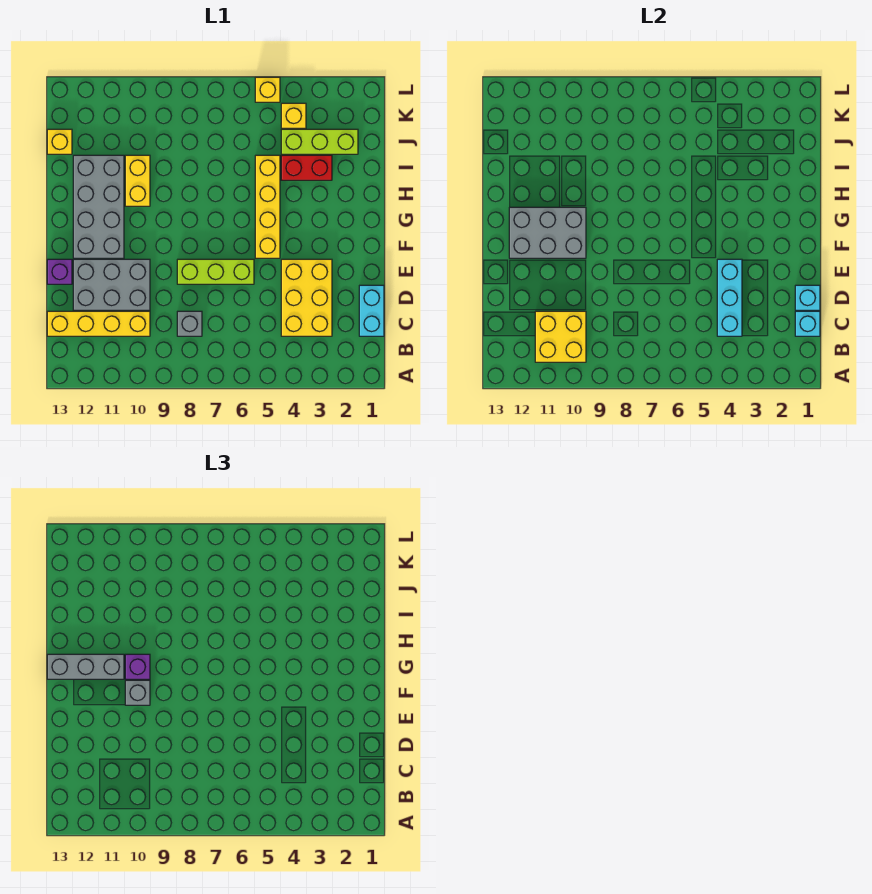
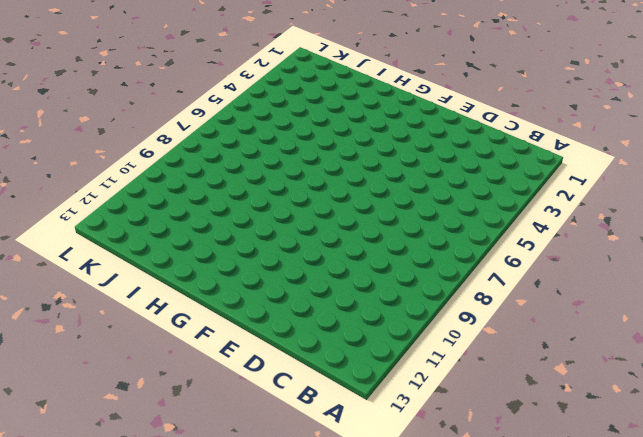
none -> cyan brick C1:D1 level 1
none -> yellow brick C3:E4 level 1
none -> grey brick C8 level 1

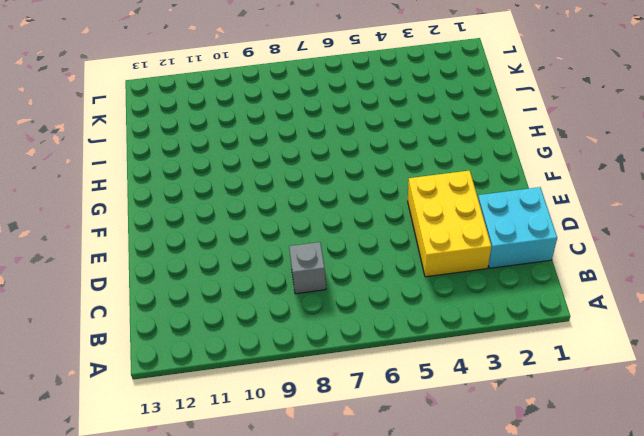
cyan brick C1:D2 level 1 -> cyan brick C1:D1 level 1
none -> yellow brick C10:C13 level 1
none -> grey brick D10:E12 level 1
none -> lime brick E6:E8 level 1

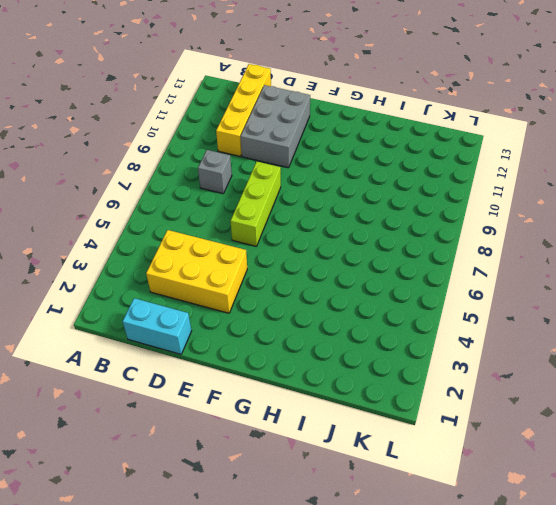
none -> purple brick E13 level 1
none -> yellow brick F5:I5 level 1
none -> grey brick F11:I12 level 1

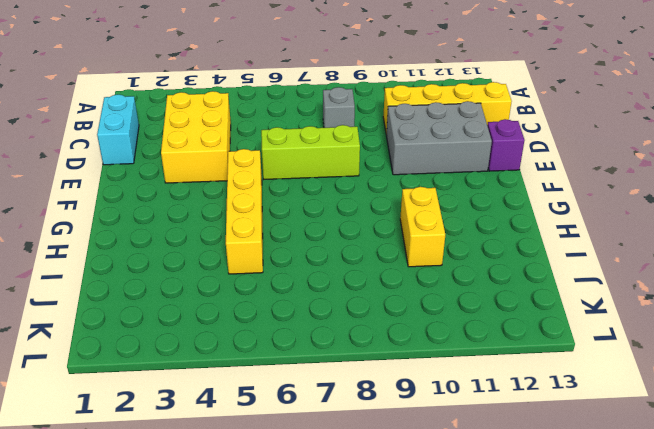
none -> grey brick F11:I12 level 1
none -> red brick I3:I4 level 1
none -> lime brick J2:J4 level 1

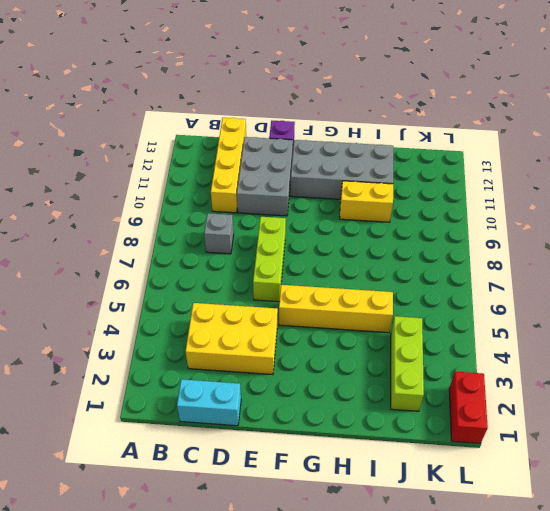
red brick L1:L2 level 1 -> red brick I3:I4 level 1
none -> yellow brick J13 level 1
none -> yellow brick K4 level 1
none -> yellow brick L5 level 1

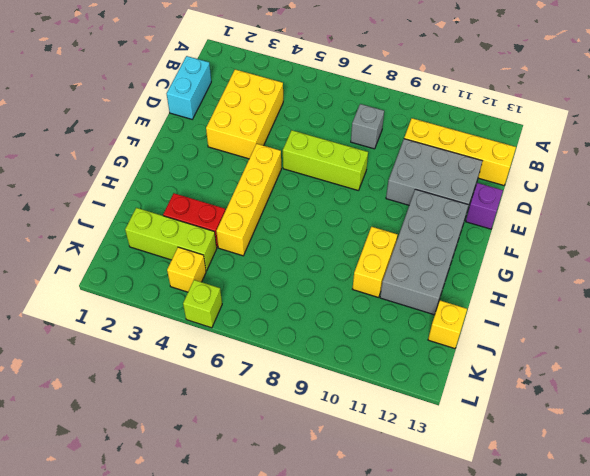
lime brick L5 level 1 -> yellow brick L5 level 1
none -> yellow brick B10:C11 level 2
none -> cyan brick C1 level 2
none -> cyan brick C4:E4 level 2

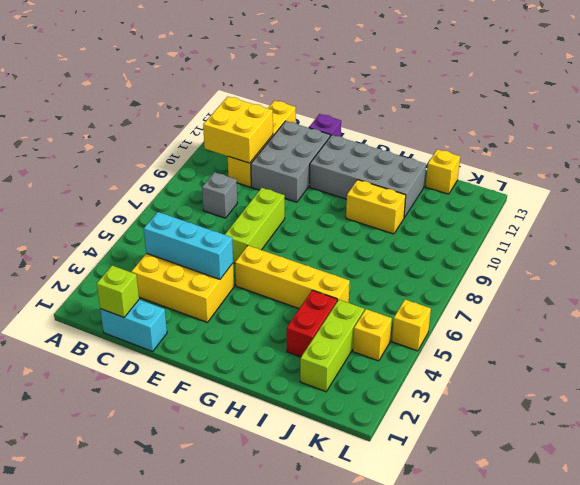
lime brick C1 level 2 -> cyan brick C1 level 2
none -> cyan brick D1 level 2
none -> grey brick F10:G12 level 2
none -> grey brick F10 level 3

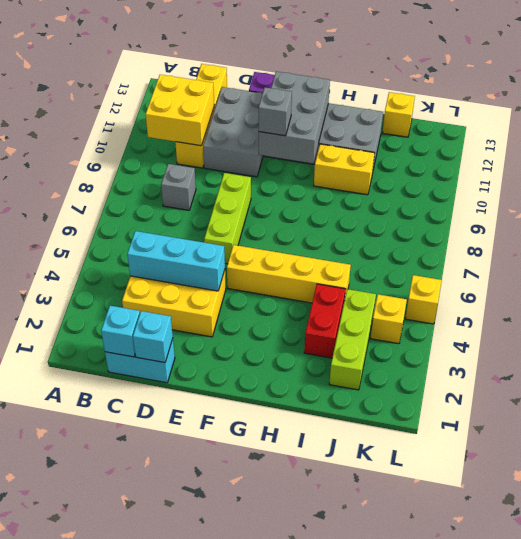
none -> purple brick G10 level 3
none -> grey brick G11:G13 level 3

